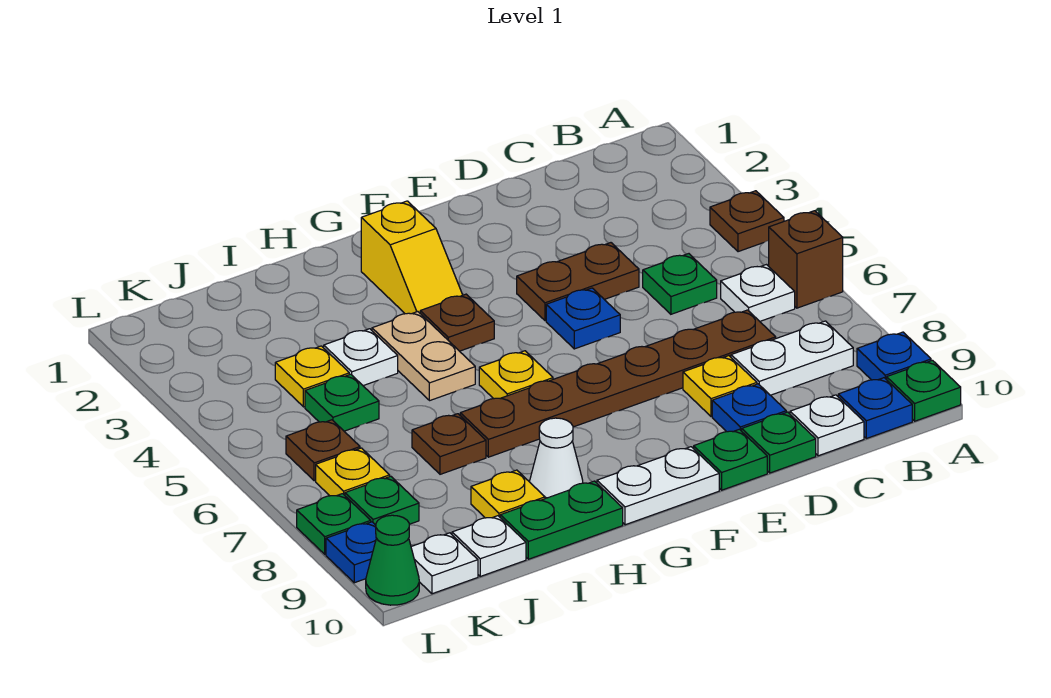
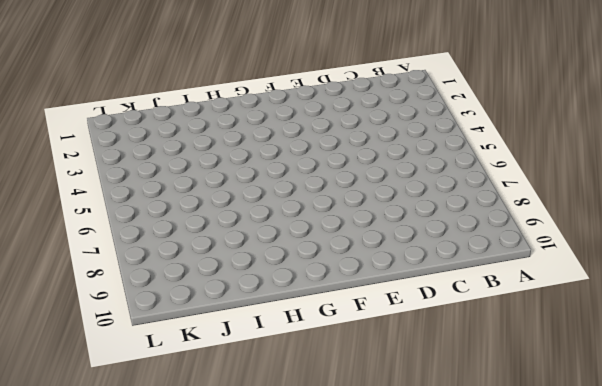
none -> brown plate A4 level 1
none -> brown brick A6 level 1
none -> blue plate A9 level 1
none -> green plate A10 level 1

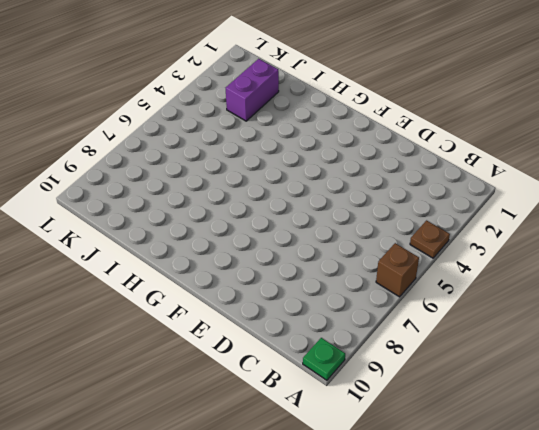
purple brick J2:J3 level 1 -> none
none -> blue plate A9 level 1
none -> white plate B6 level 1
none -> white plate B8:C8 level 1
none -> blue plate B10 level 1

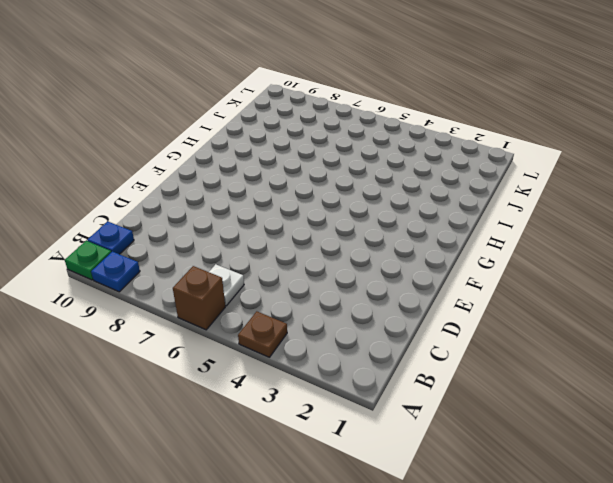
none -> white plate B8:C8 level 1
none -> green plate C5 level 1
none -> brown plate C7:H7 level 1
none -> white plate C10 level 1

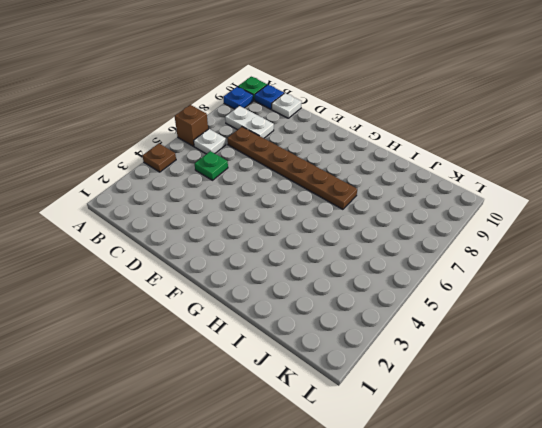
none -> brown plate D4:E4 level 1
none -> yellow plate D8 level 1
none -> blue plate D9 level 1
none -> green plate D10 level 1

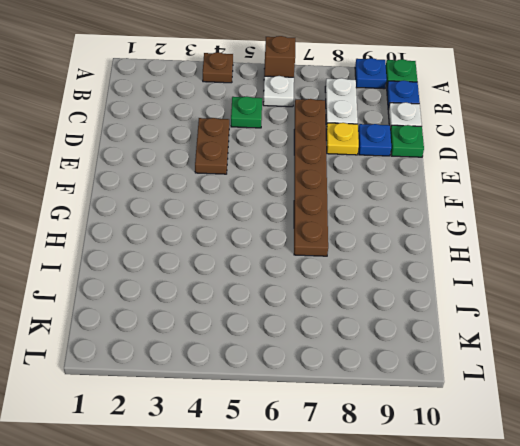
none -> blue plate E5 level 1
none -> green plate E10 level 1
none -> white plate F10:G10 level 1
none -> yellow slope G2:G3 level 1 top 2

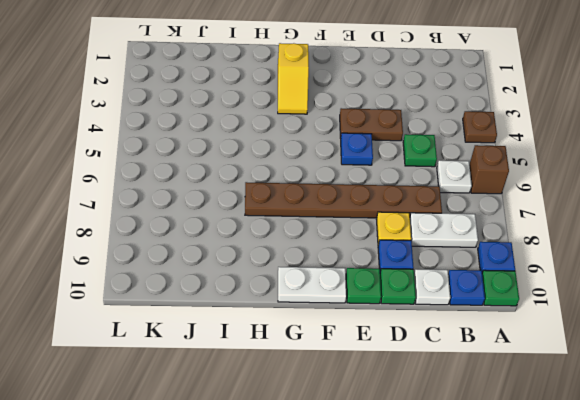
none -> brown plate G4 level 1
none -> yellow plate G6 level 1
none -> tan plate H4:H5 level 1
none -> white cone H9 level 1

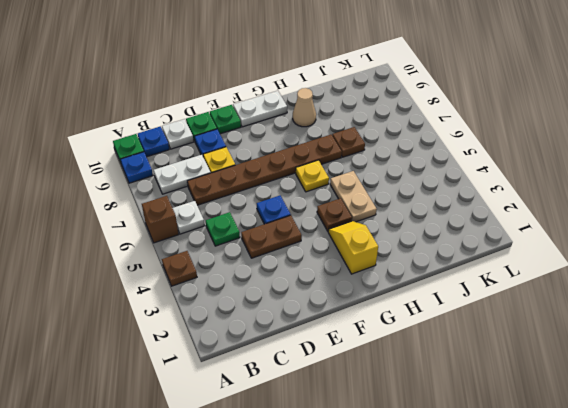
tan cone H9 level 1 -> white cone H9 level 1
none -> green plate H10:I10 level 1
none -> white plate I4 level 1
none -> yellow plate I9 level 1
none -> yellow plate J4 level 1

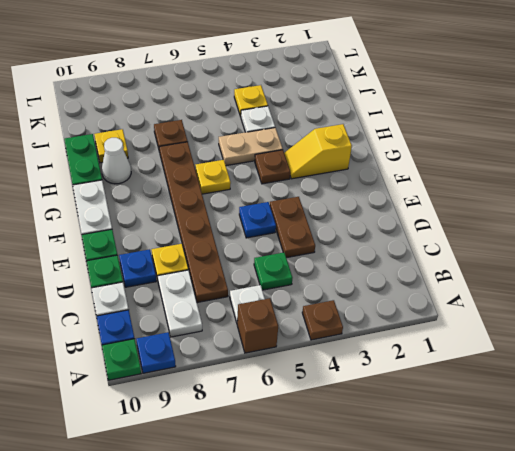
none -> green plate J5 level 1
none -> white plate J10 level 1
none -> brown plate K6 level 1
none -> yellow plate K7 level 1

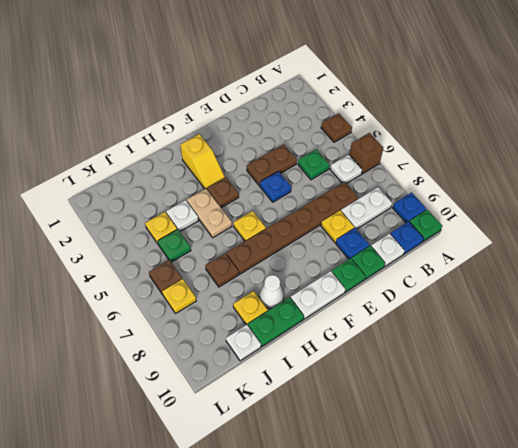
none -> green plate K8 level 1
none -> white plate K10 level 1
none -> green plate L8 level 1
none -> blue plate L9 level 1

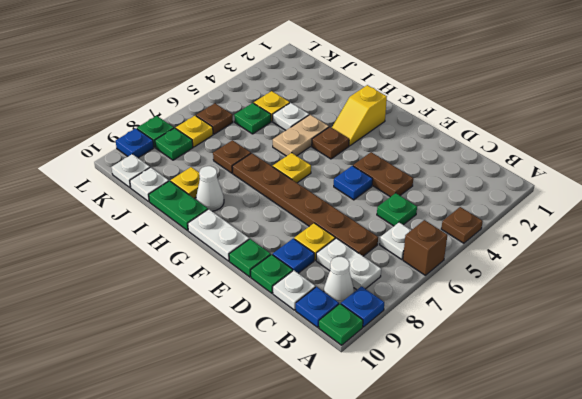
white cone B9 level 1 -> none
none -> green cone L10 level 1

